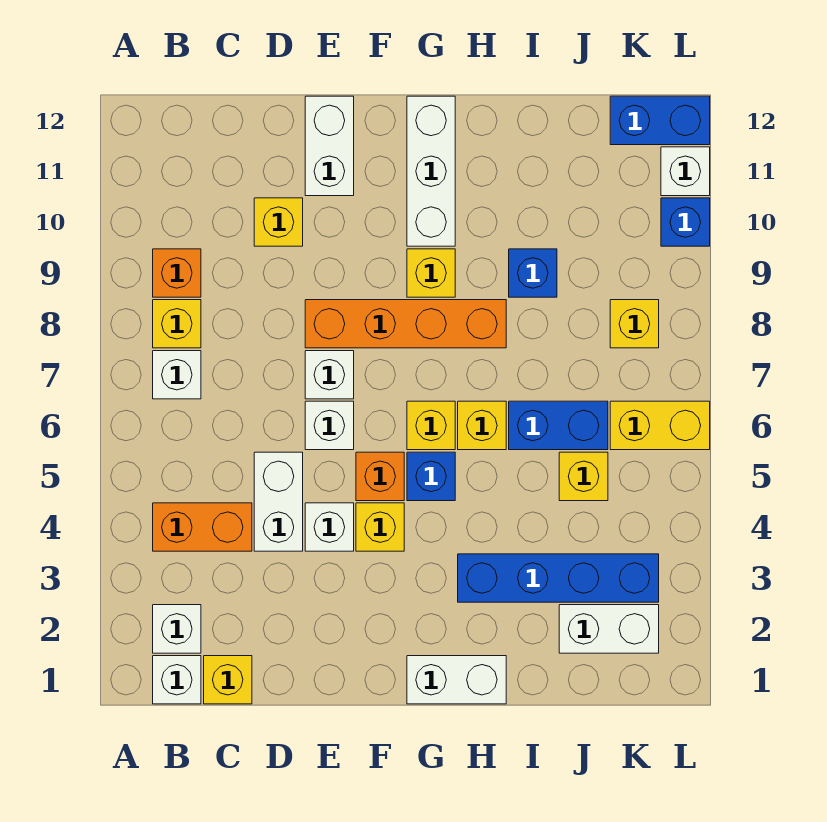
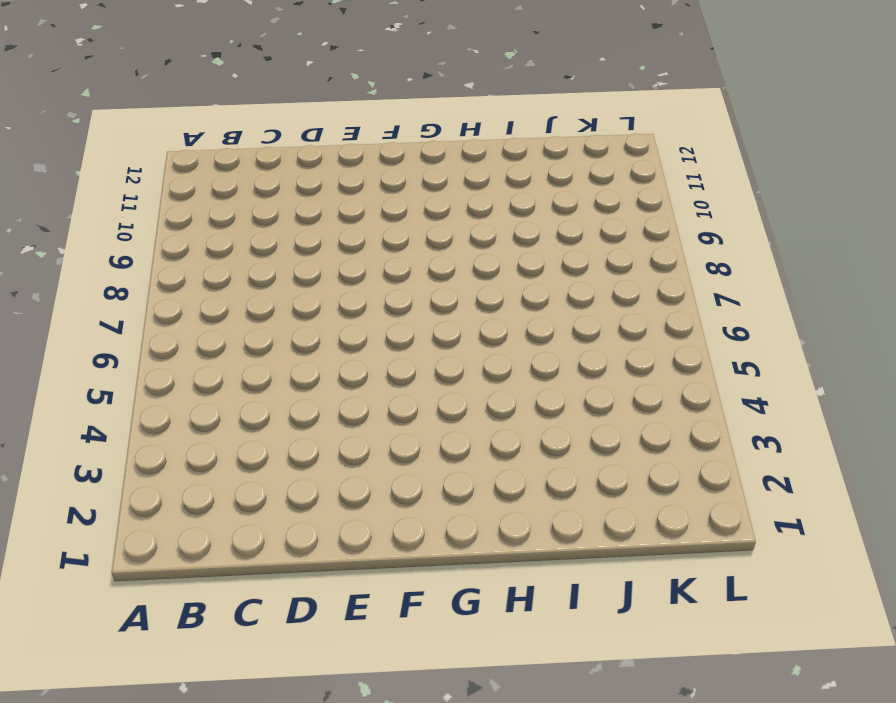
none -> white brick B1 level 1
none -> white brick B2 level 1
none -> orange brick B4:C4 level 1
none -> white brick B7 level 1

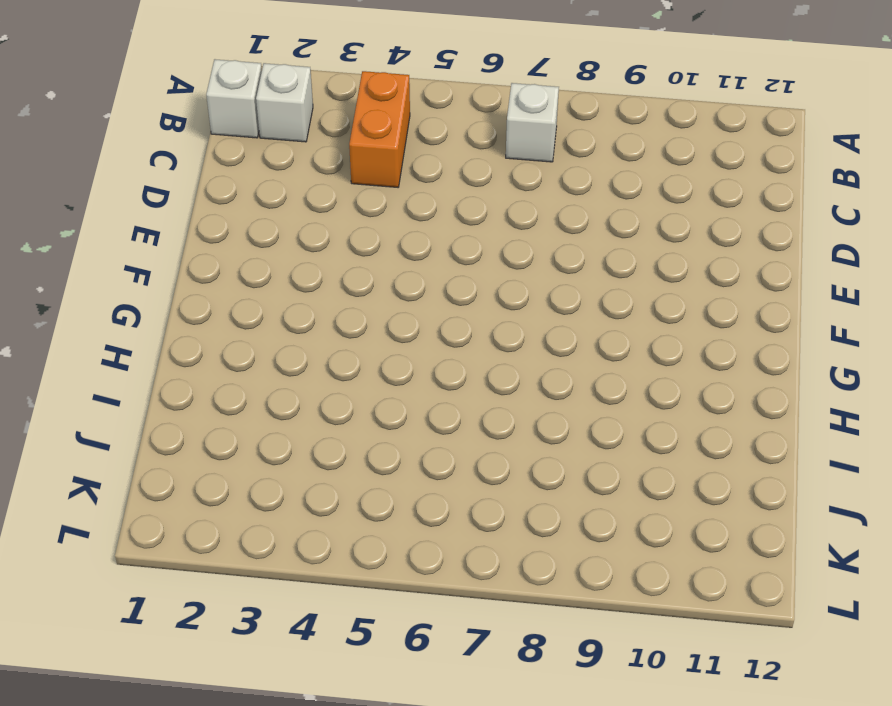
none -> yellow brick B8 level 1
none -> orange brick B9 level 1
none -> yellow brick C1 level 1
none -> white brick D4:D5 level 1

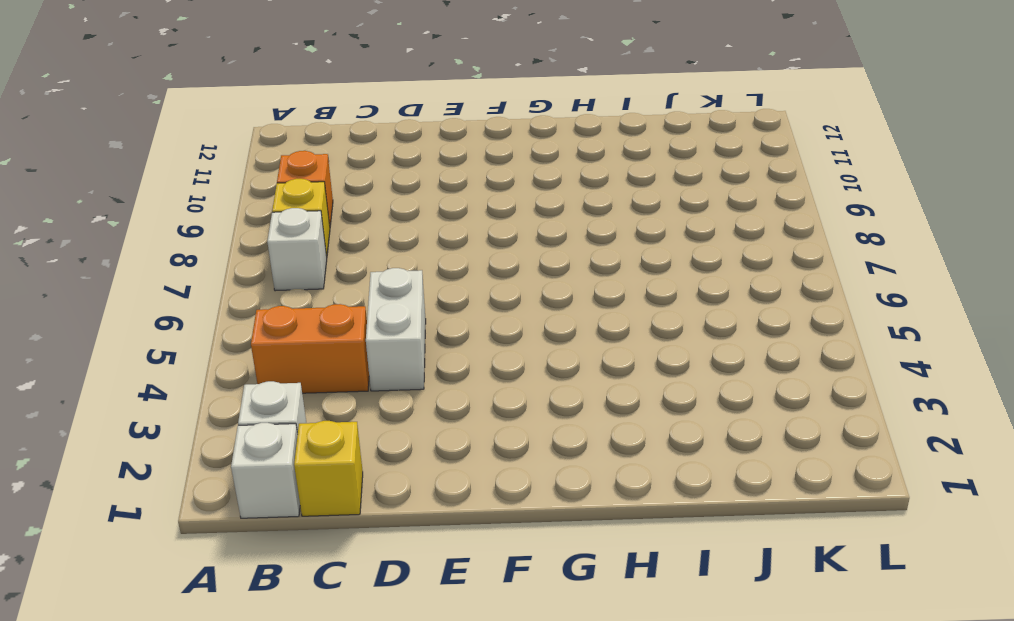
none -> yellow brick D10 level 1
none -> white brick E4 level 1
none -> white brick E6 level 1
none -> white brick E7 level 1

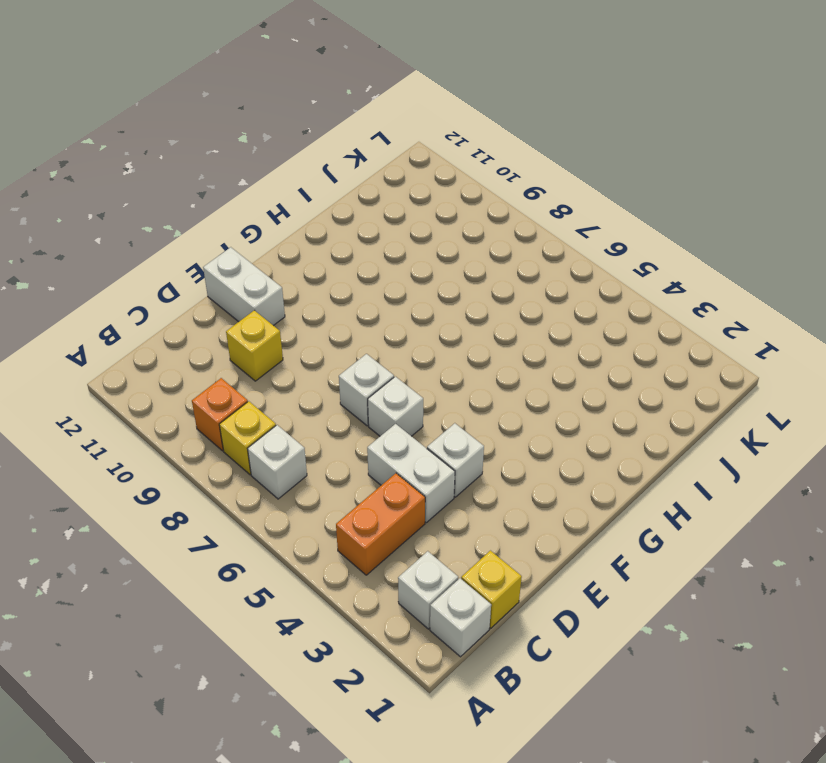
none -> orange brick E8:H8 level 1
none -> yellow brick F4 level 1
none -> orange brick F5 level 1
none -> white brick G1:H1 level 1

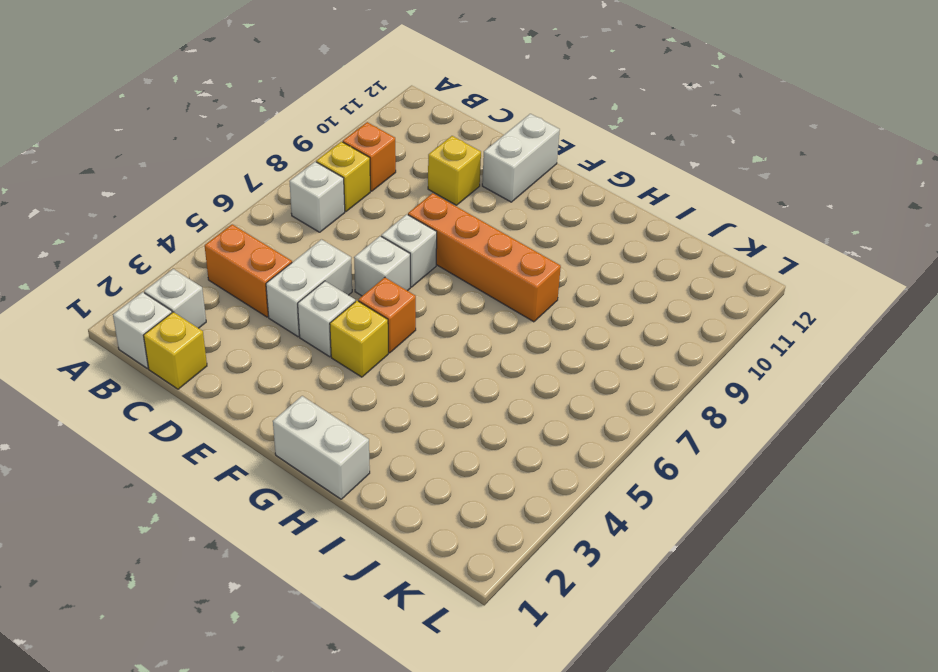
none -> blue brick G5 level 1
none -> yellow brick G6 level 1
none -> yellow brick G9 level 1
none -> white brick G10:G12 level 1

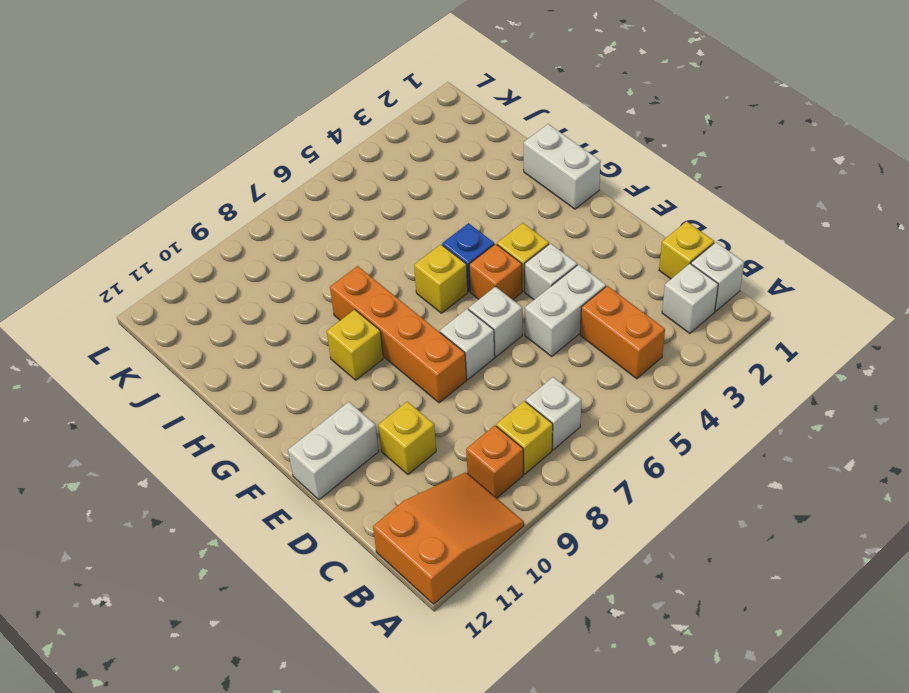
orange slope A10:B12 level 1 top 12 -> none
none -> white brick G10:G12 level 1
none -> blue brick H3:K3 level 1
none -> yellow brick H6 level 1
none -> blue brick I6:J6 level 1

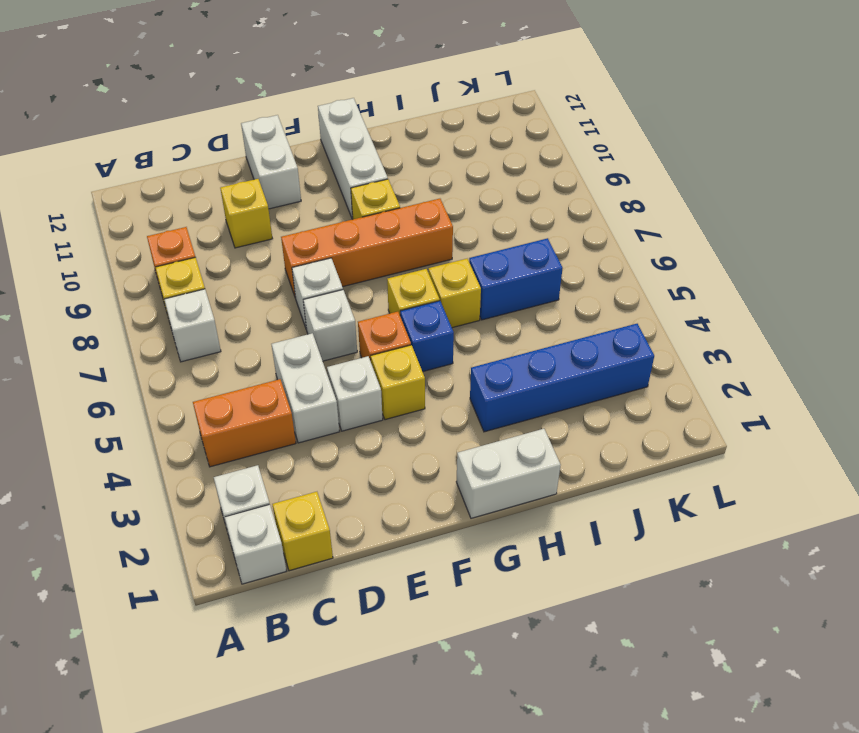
none -> blue brick I9 level 1
none -> white brick J2:K2 level 1
none -> yellow brick J5 level 1
none -> yellow brick K6:L6 level 1

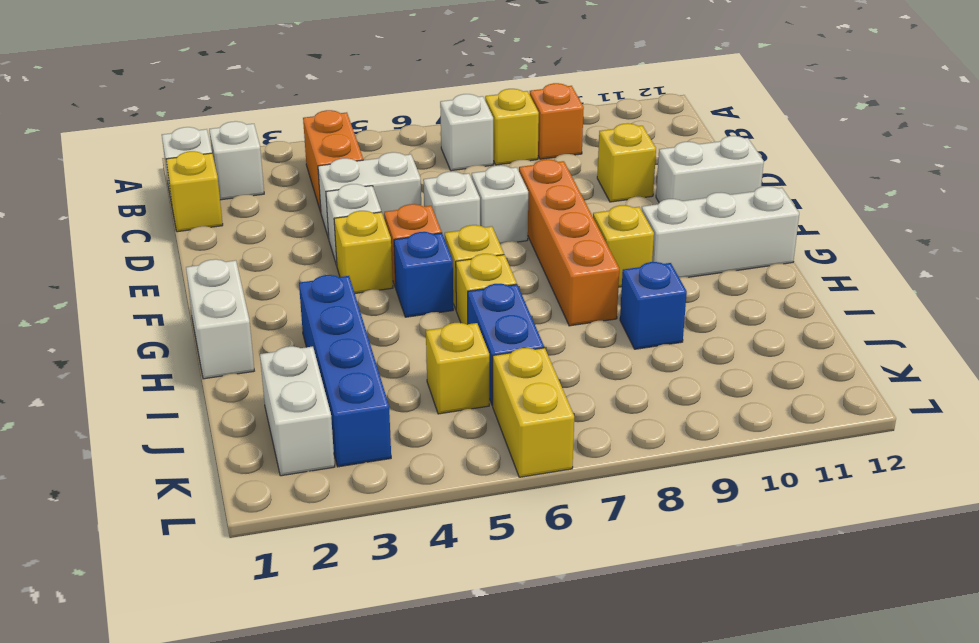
none -> yellow brick K8 level 1
none -> blue brick K12:L12 level 1
none -> blue brick L10 level 1
none -> white brick L11 level 1

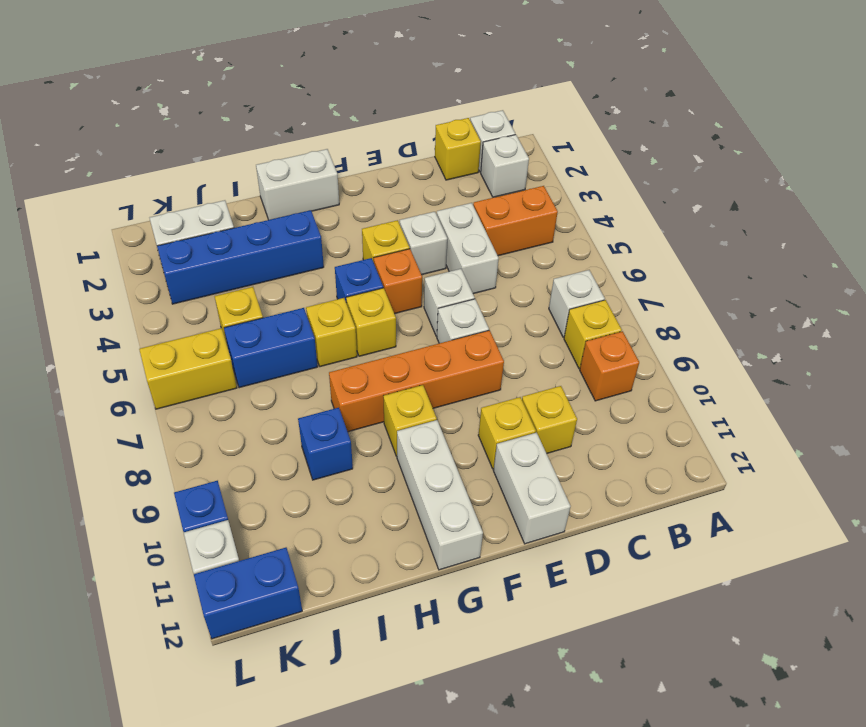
yellow brick E10 level 1 -> yellow brick K8 level 1

